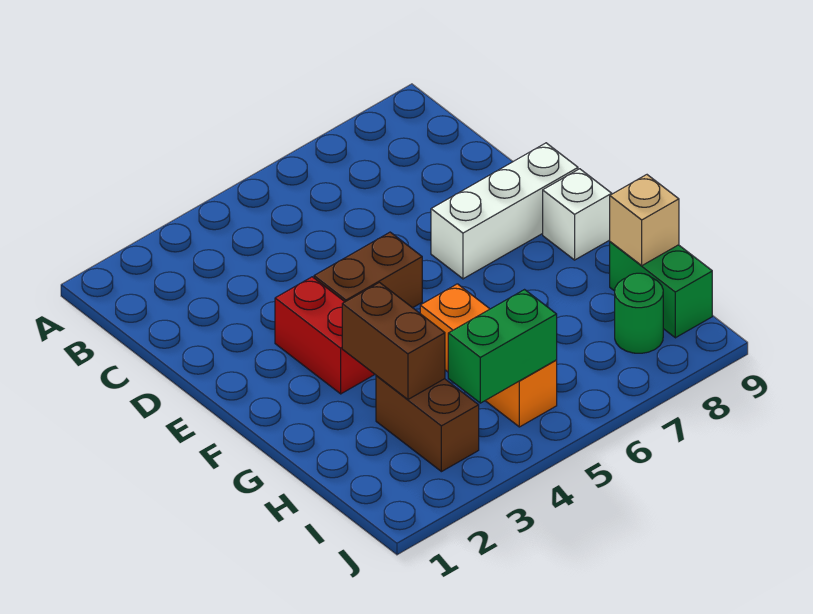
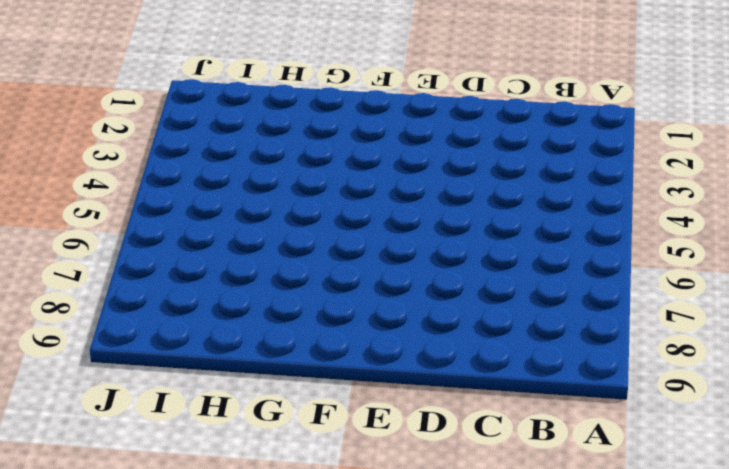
none -> red brick E3:F3 level 1
none -> brown brick E4:E5 level 1

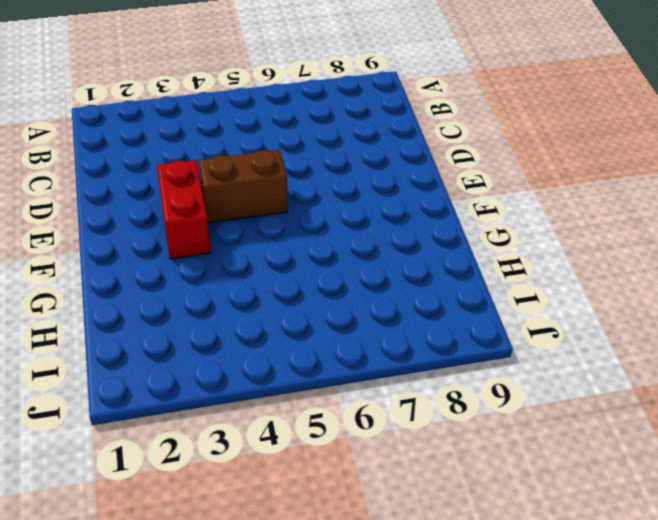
none -> white brick E7:E9 level 1
none -> white brick F9 level 1

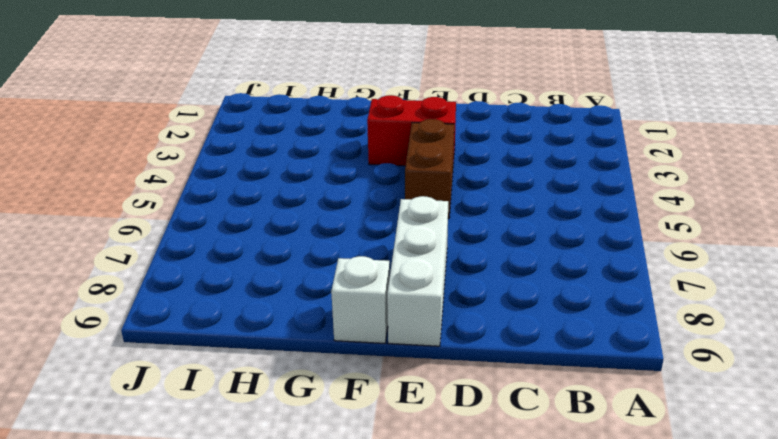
none -> orange brick G5:I5 level 1
none -> brown brick H3:I3 level 1

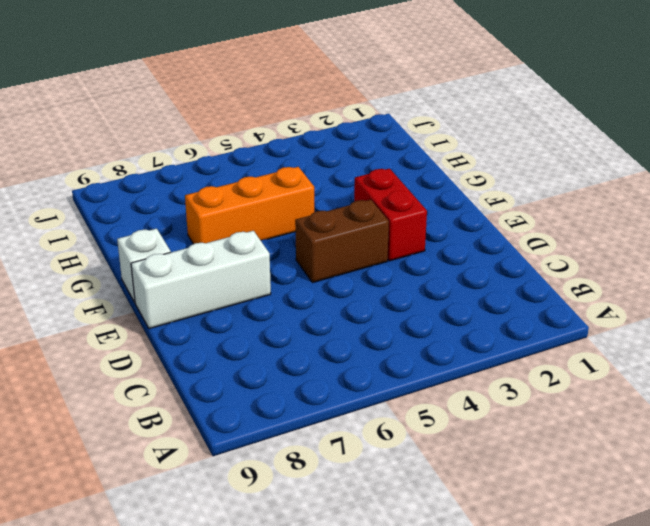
orange brick G5:G7 level 1 -> orange brick G5:I5 level 1
none -> brown brick H3:I3 level 1
none -> green brick H9:I9 level 1

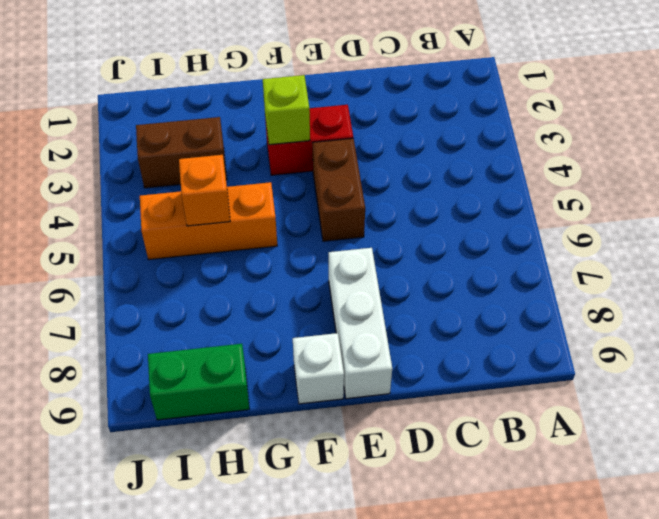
lime brick F3 level 2 -> none
orange brick H5 level 2 -> none
none -> green round brick I8 level 1
none -> brown brick G3:H3 level 2

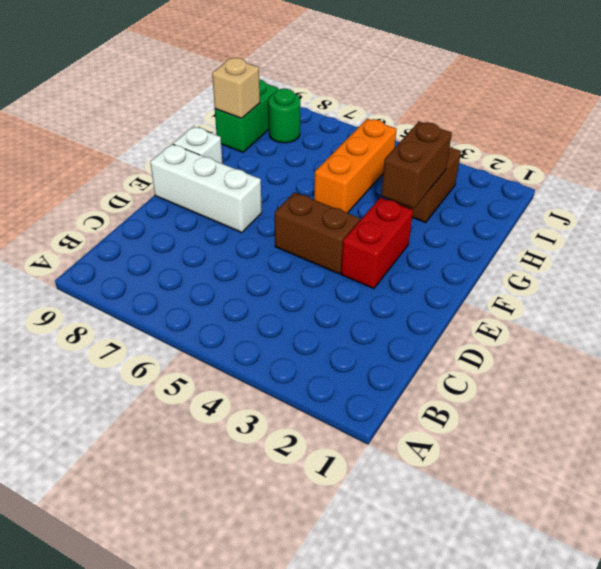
none -> green brick I4:I5 level 2

